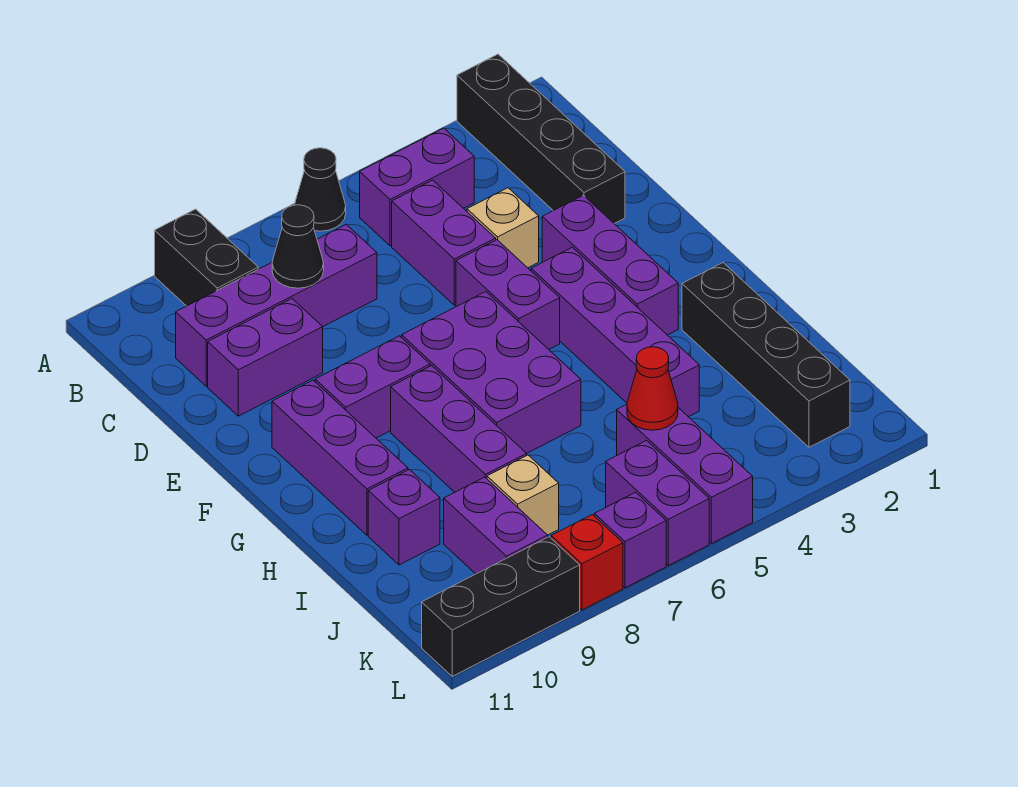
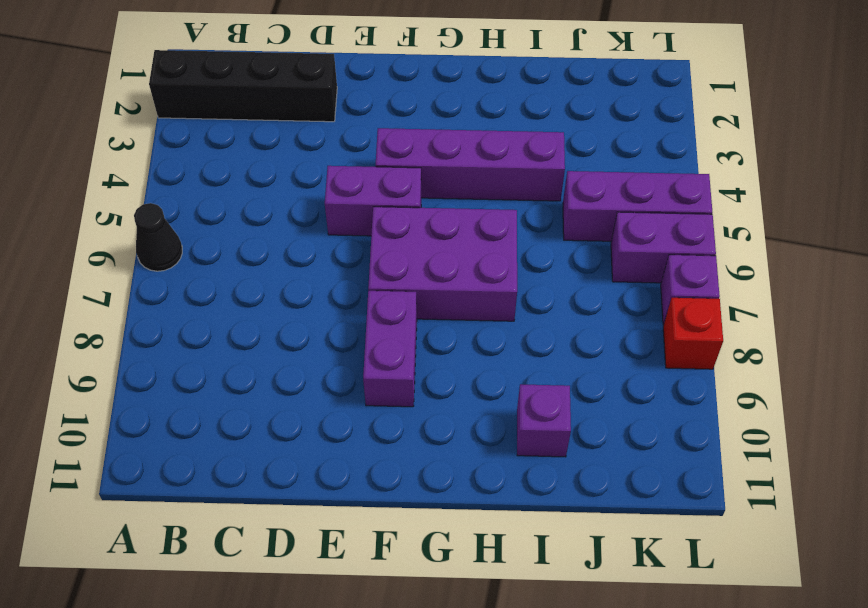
none -> black brick A9:B9 level 1
none -> purple brick B4:B5 level 1
none -> purple brick C5:D5 level 1

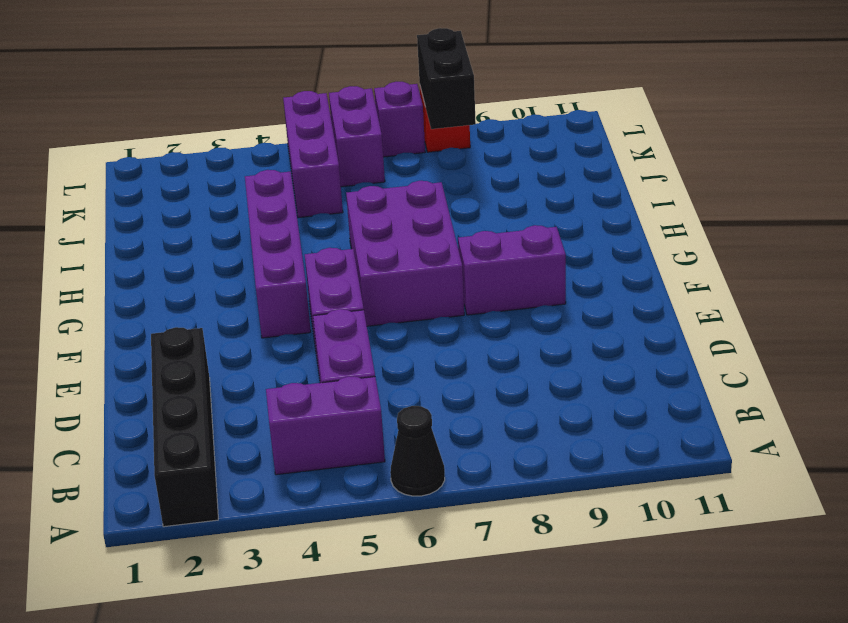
black brick K8:L8 level 2 -> black brick A9:B9 level 1
none -> purple brick C7:C10 level 1
none -> tan brick D4 level 1
none -> purple brick D9:D10 level 1

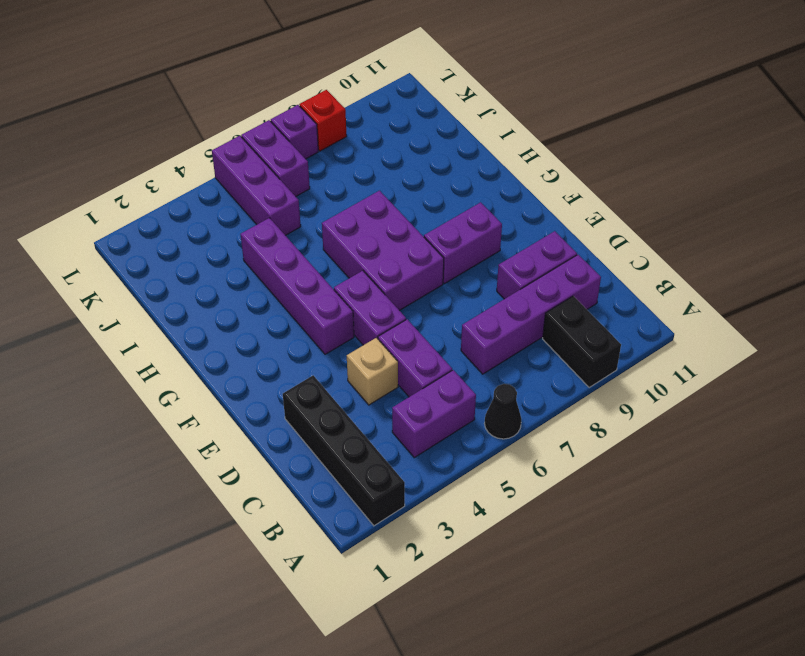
none -> purple brick E3:G3 level 1
none -> purple brick F10:H10 level 1
none -> purple brick G8:I8 level 1

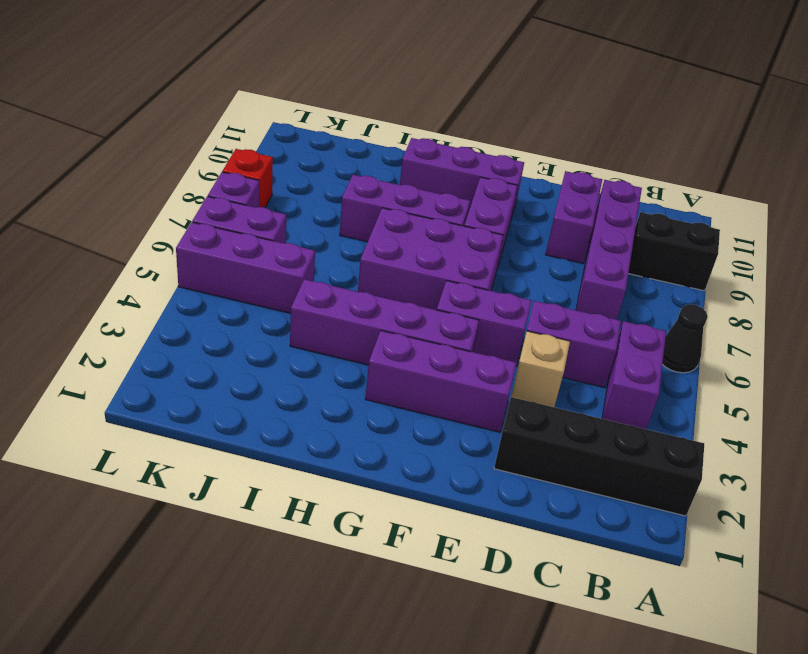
none -> black brick H2:K2 level 1
none -> purple brick I10 level 1
none -> tan brick J8 level 1

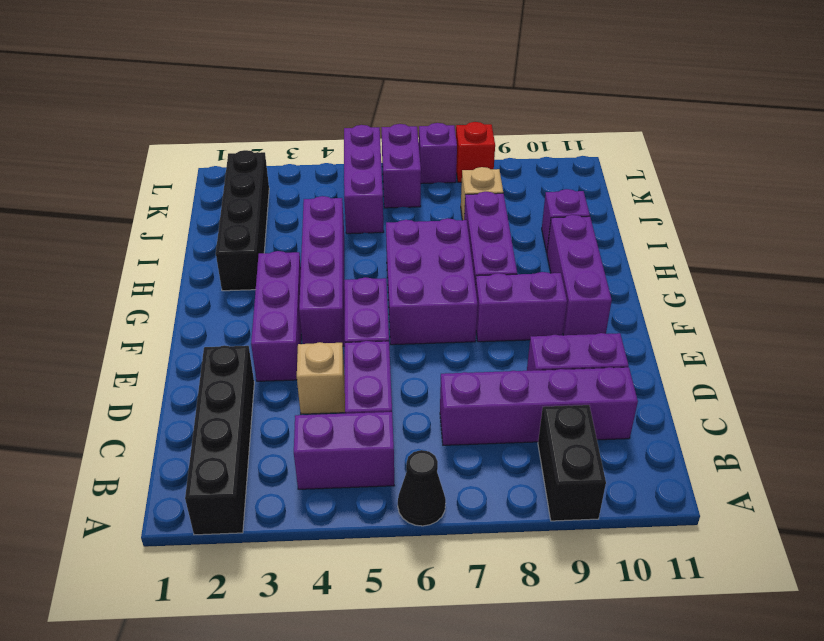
none -> purple brick J9:K9 level 1
none -> black brick L9:L11 level 1
none -> black cone C8 level 2

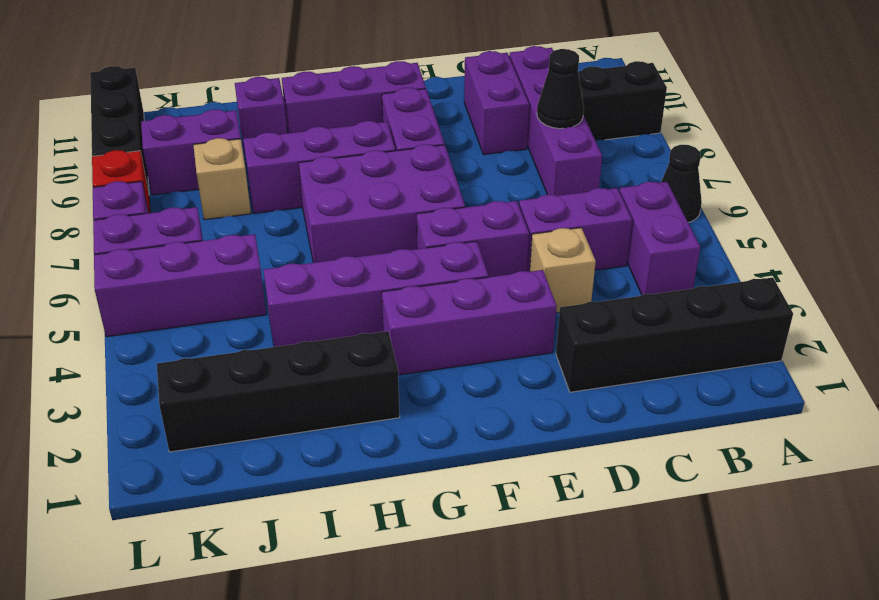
none -> red cone J5 level 2

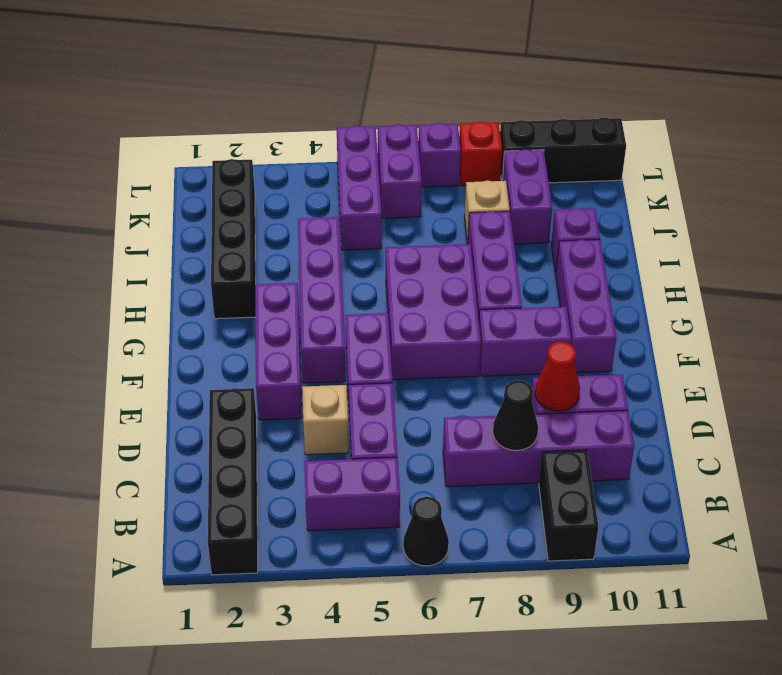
red cone D9 level 2 -> red cone J5 level 2

